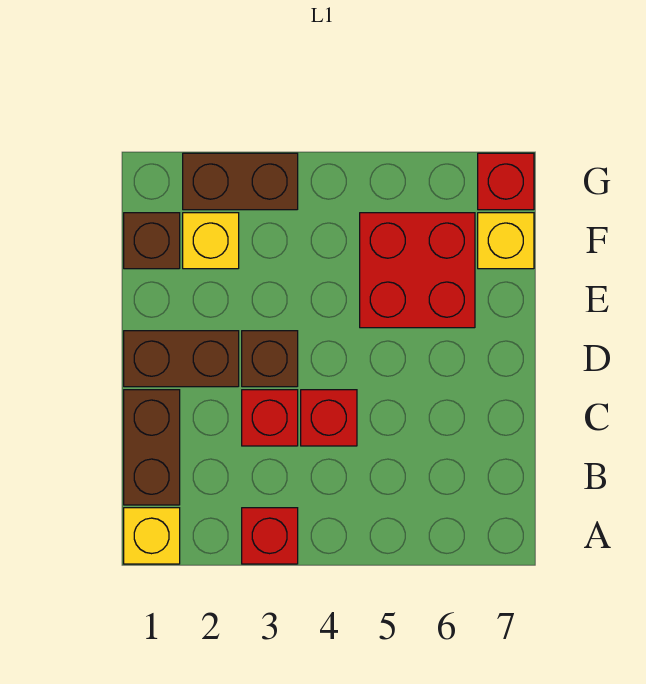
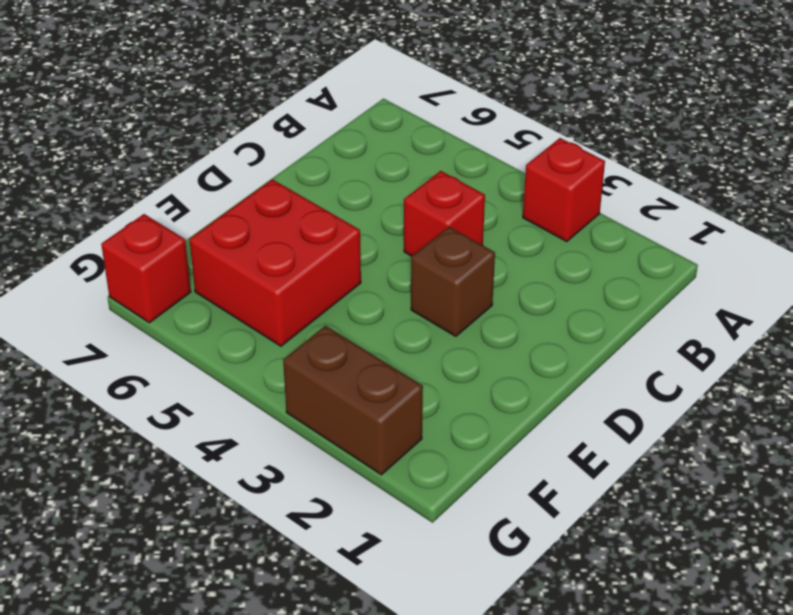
none -> yellow brick A1 level 1
none -> brown brick B1:C1 level 1
none -> red brick C3 level 1

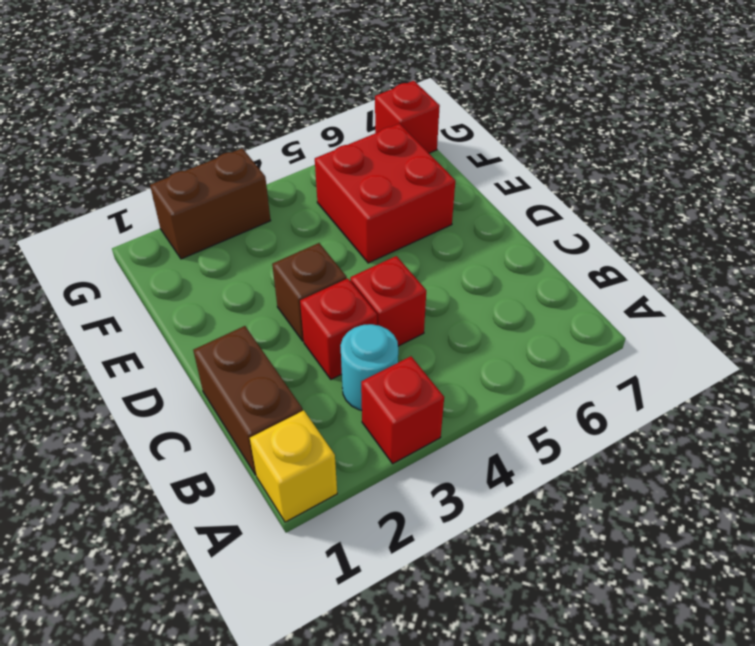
cyan round brick B3 level 1 -> none
none -> brown brick D1:D2 level 1
none -> brown brick F1 level 1
none -> yellow brick F2 level 1

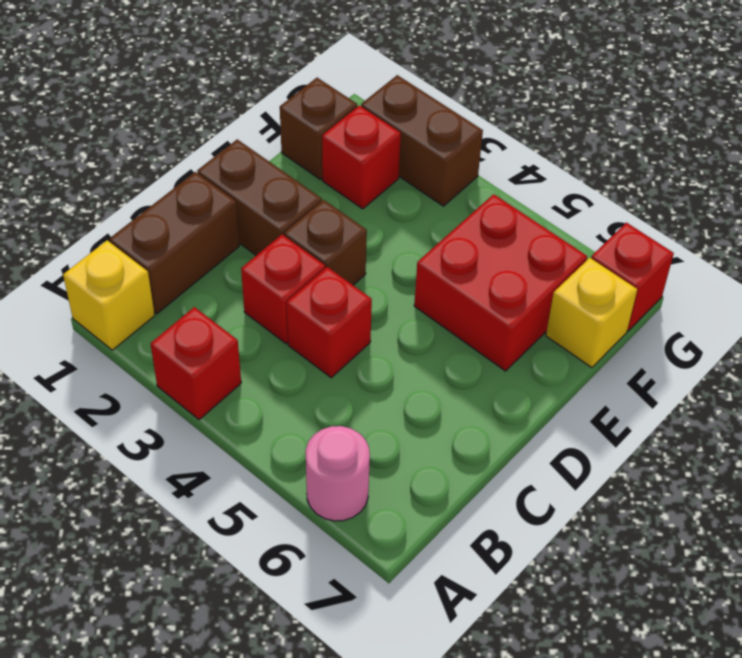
pink round brick A6 level 1 -> none
red brick F2 level 1 -> yellow brick F2 level 1

